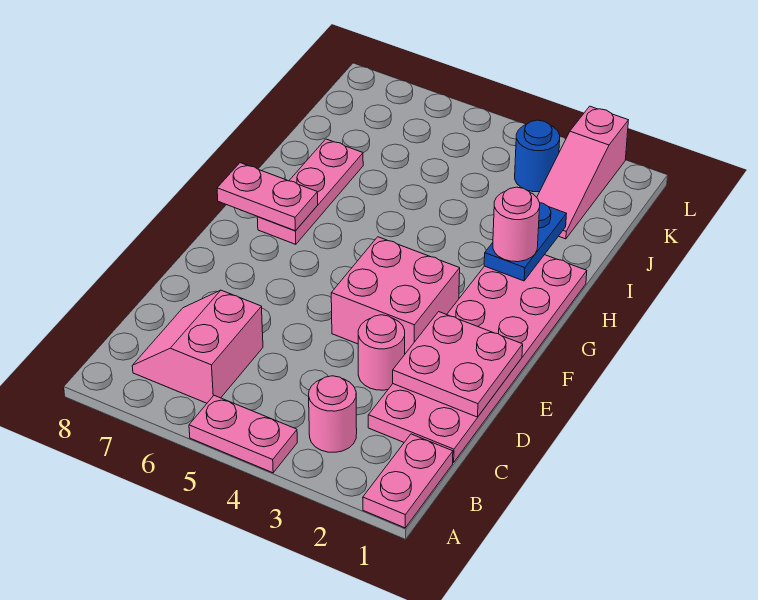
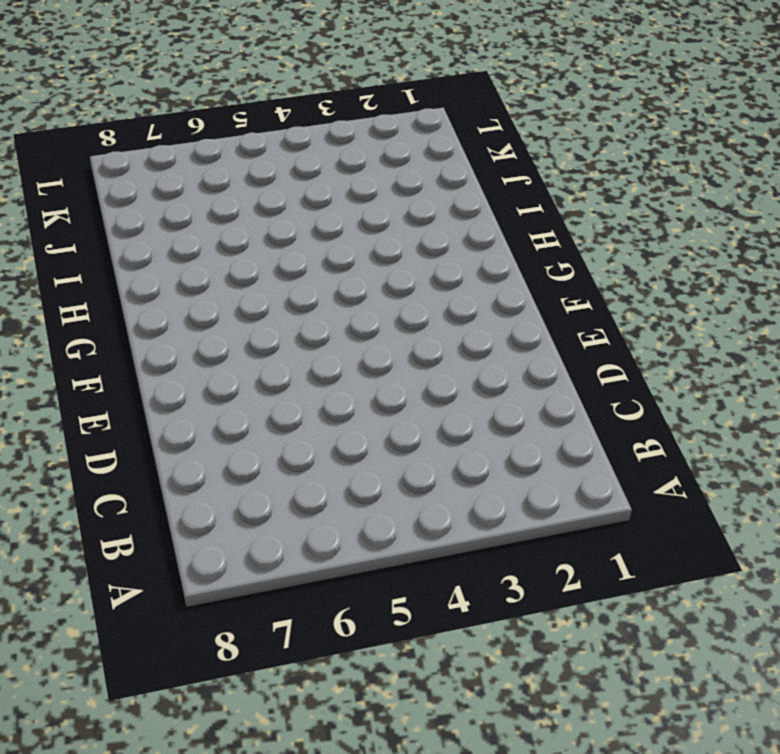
none -> pink plate A1:B1 level 1
none -> pink plate A4:A5 level 1
none -> pink round brick B3 level 1

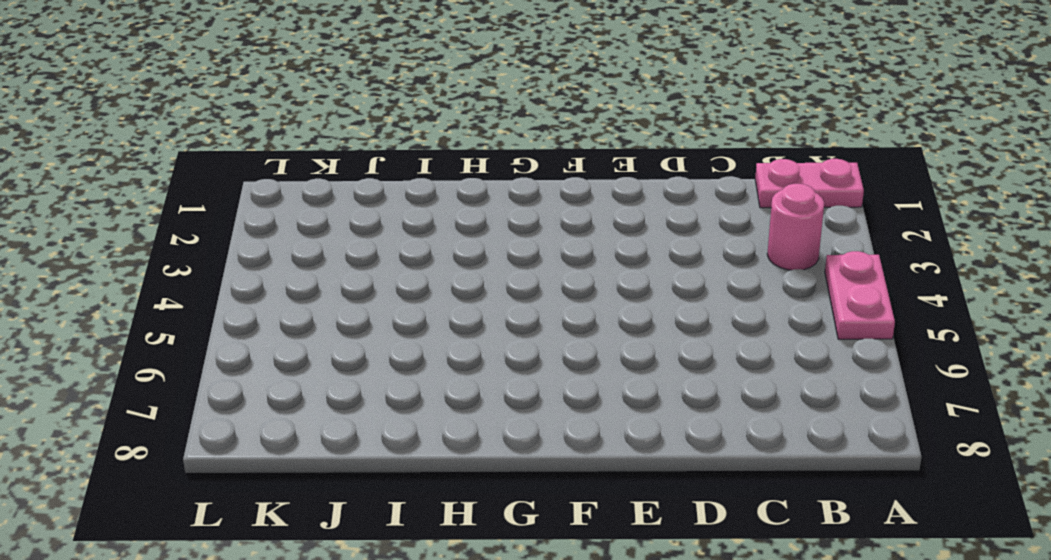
none -> pink slope B6:C7 level 1 top 6
none -> pink plate C1:H2 level 1
none -> pink round brick D3 level 1

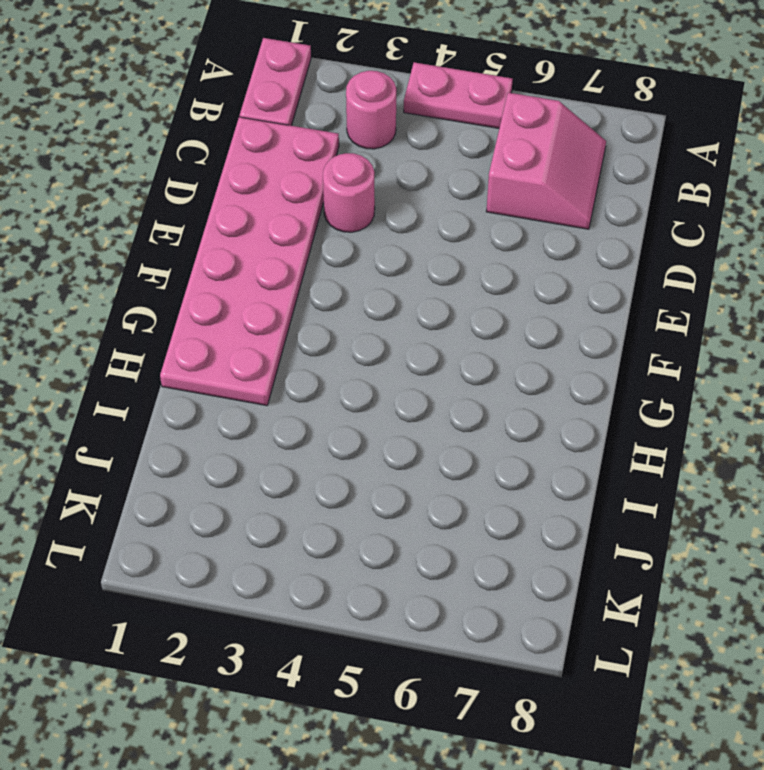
none -> pink brick E3:F4 level 1
none -> pink plate G7:I7 level 1
none -> pink slope J2:L2 level 1 top L

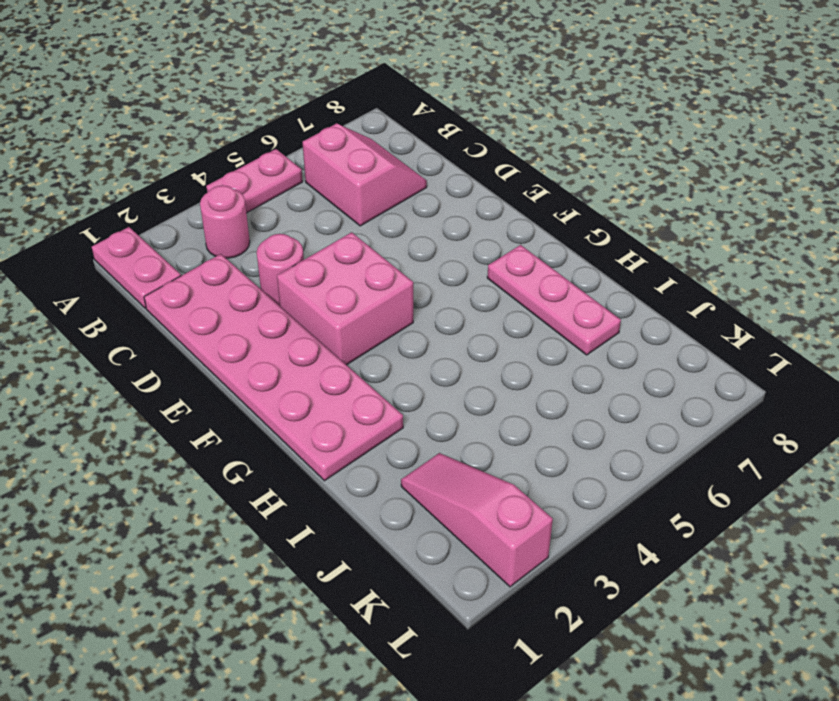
none -> blue round brick K3 level 1
none -> pink plate D1:E2 level 2
none -> pink plate G7:G8 level 2

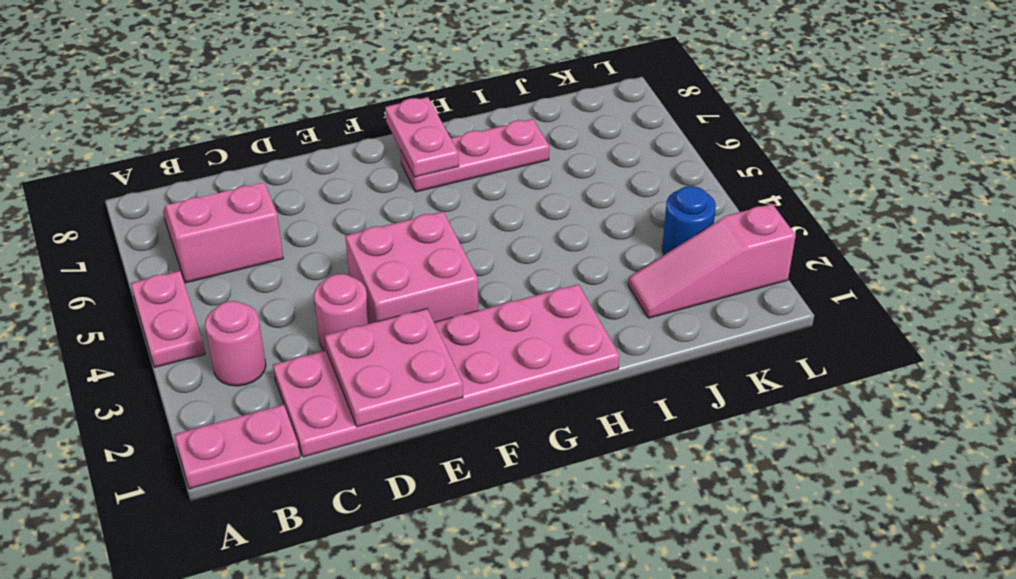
none -> blue plate H2:I2 level 2
none -> pink round brick H2 level 3

